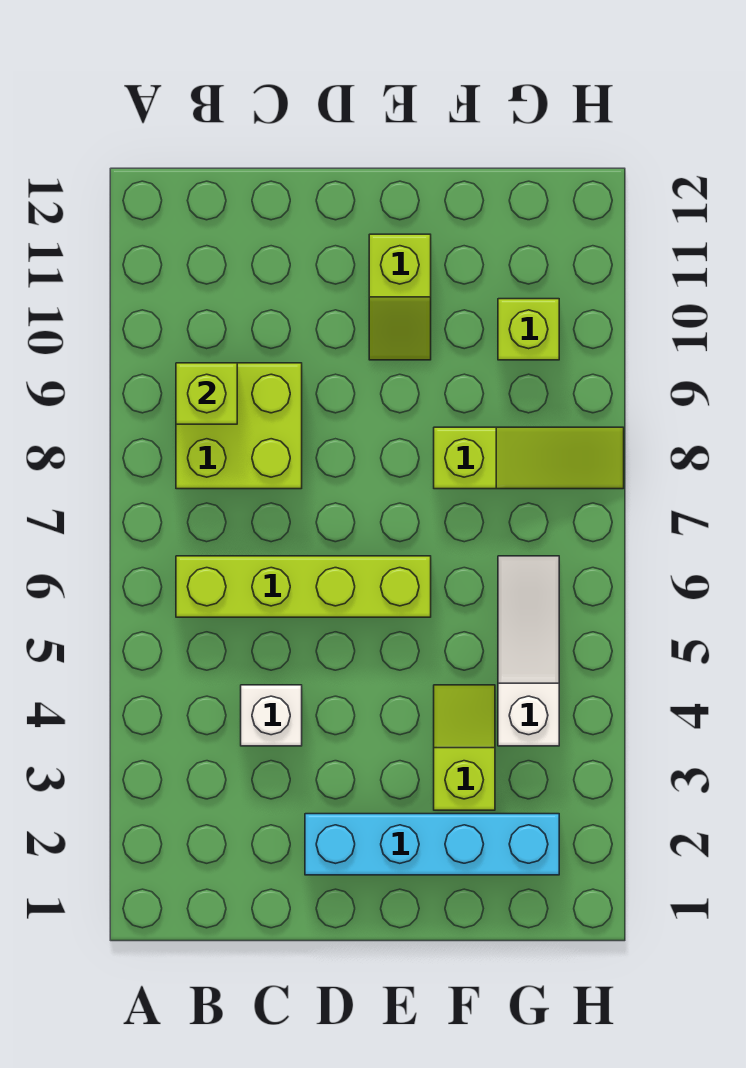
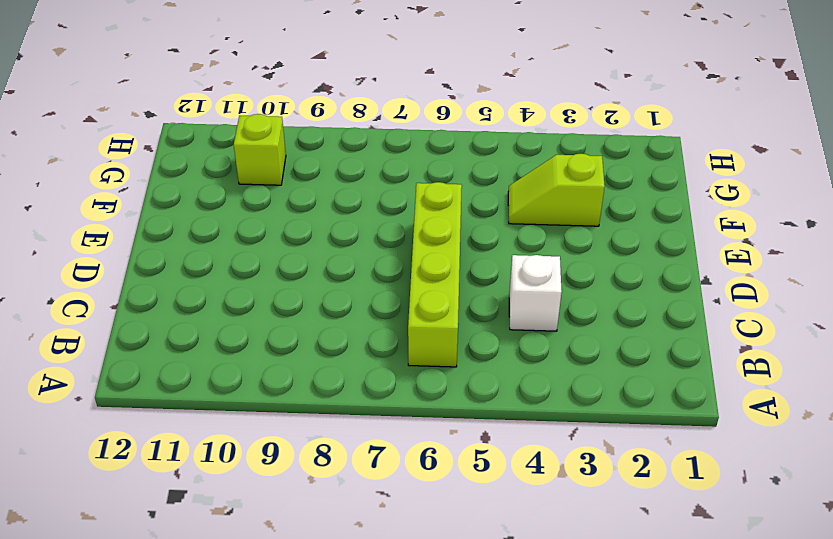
none -> lime brick B8:C9 level 1
none -> cyan brick D2:G2 level 1

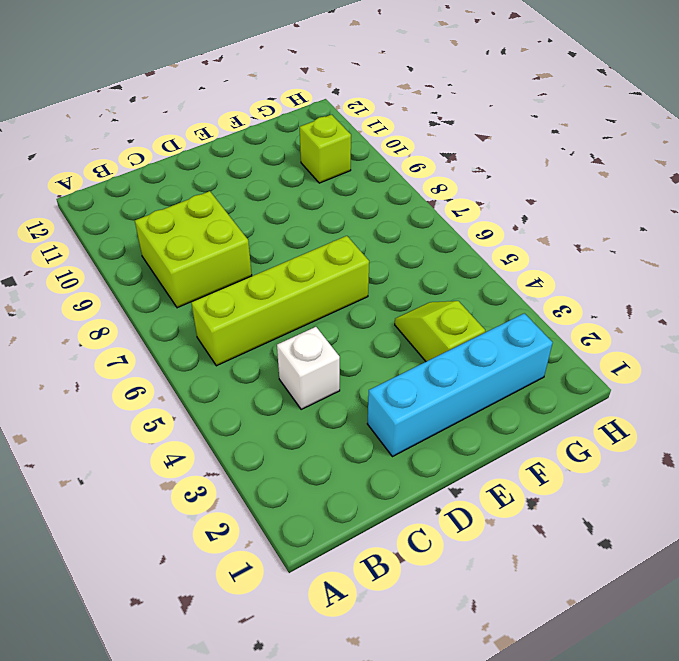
none -> lime slope E10:E11 level 1 top 11
none -> lime slope F8:H8 level 1 top F

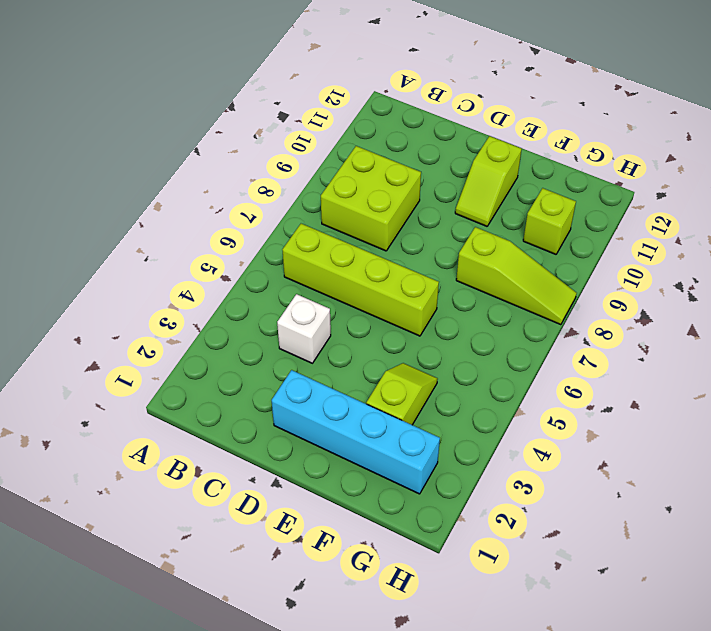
none -> white slope G4:G6 level 1 top 4
none -> lime brick B9 level 2

